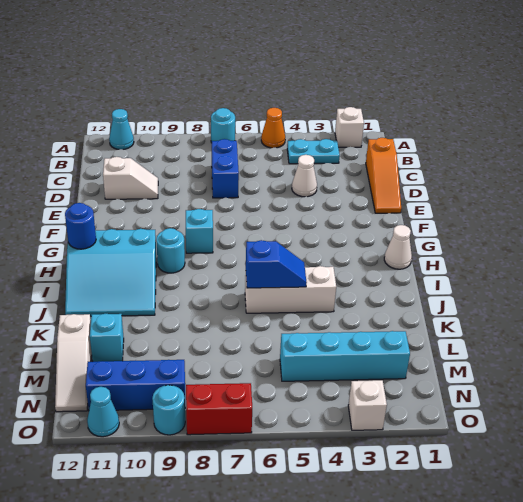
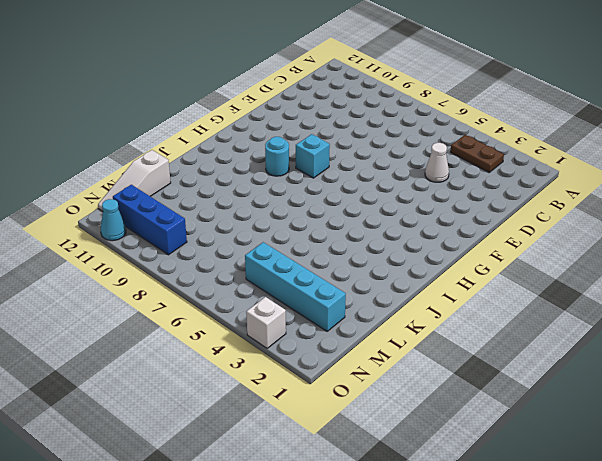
brown plate B3:B4 level 1 -> cyan plate B3:B4 level 1
none -> white brick A2 level 1
none -> orange cone A5 level 1
none -> cyan round brick A7 level 1

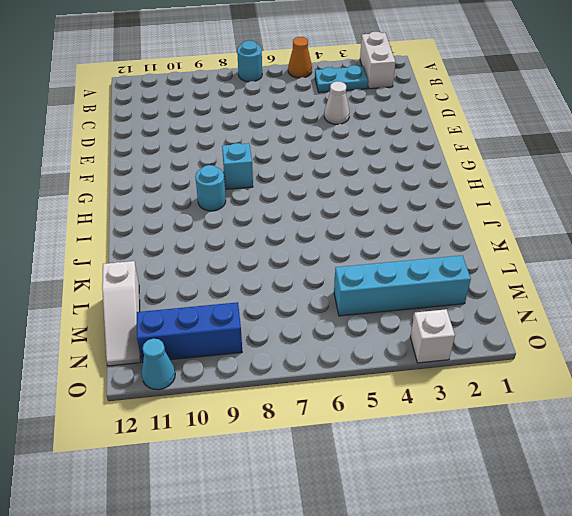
white brick A2:B2 level 1 -> white brick A2 level 1
none -> cyan cone A11 level 1
none -> orange slope C1:E1 level 1 top C
none -> blue brick C7:D7 level 1

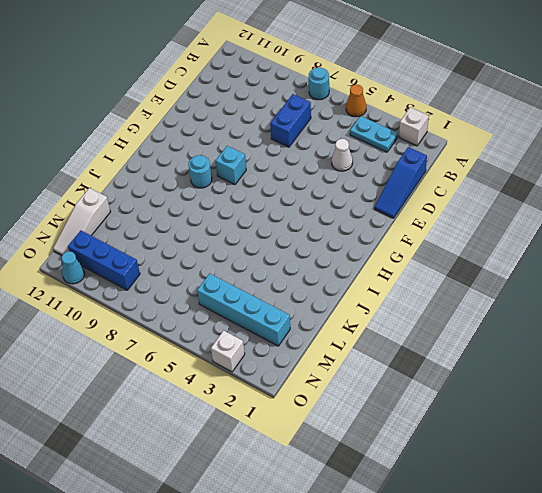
blue slope C1:E1 level 1 top C -> orange slope C1:E1 level 1 top C
none -> cyan cone A11 level 1
none -> white slope D10:D11 level 1 top 11
none -> white cone H1 level 1

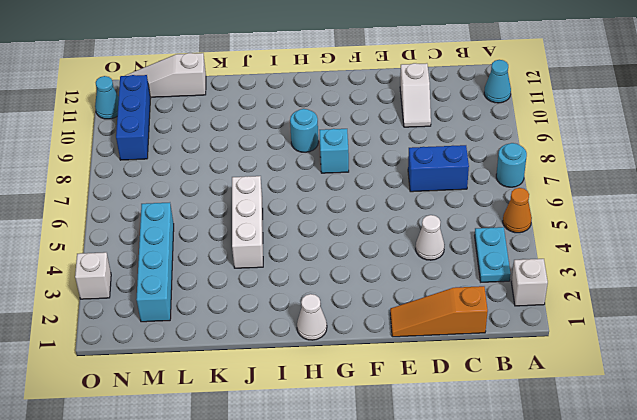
none -> cyan slope H10:J12 level 1 top H
none -> cyan brick L11 level 1
none -> red brick O7:O8 level 1

